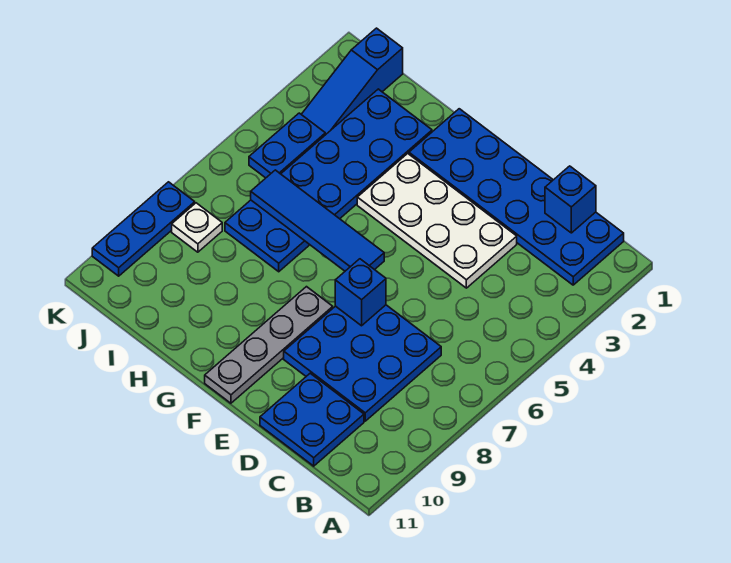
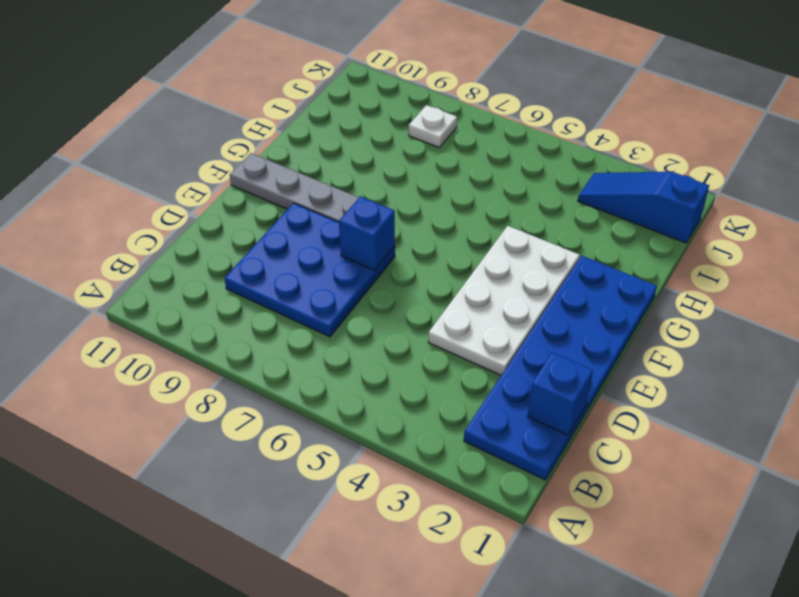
none -> blue plate C10:D11 level 1
none -> blue plate H2:I7 level 1
none -> blue plate J4:J5 level 1

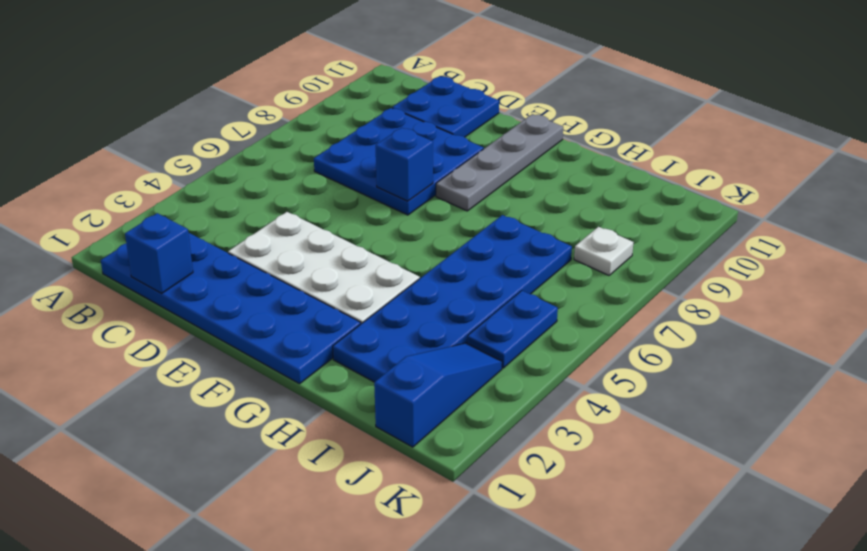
none -> blue plate K8:K10 level 1
none -> blue tile F6:I6 level 2

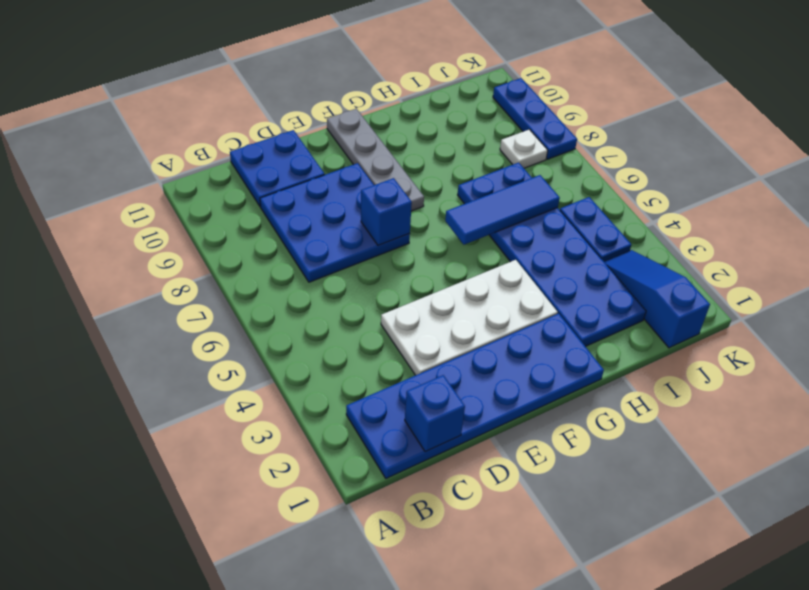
blue tile G6:I6 level 2 -> blue tile F6:I6 level 2

